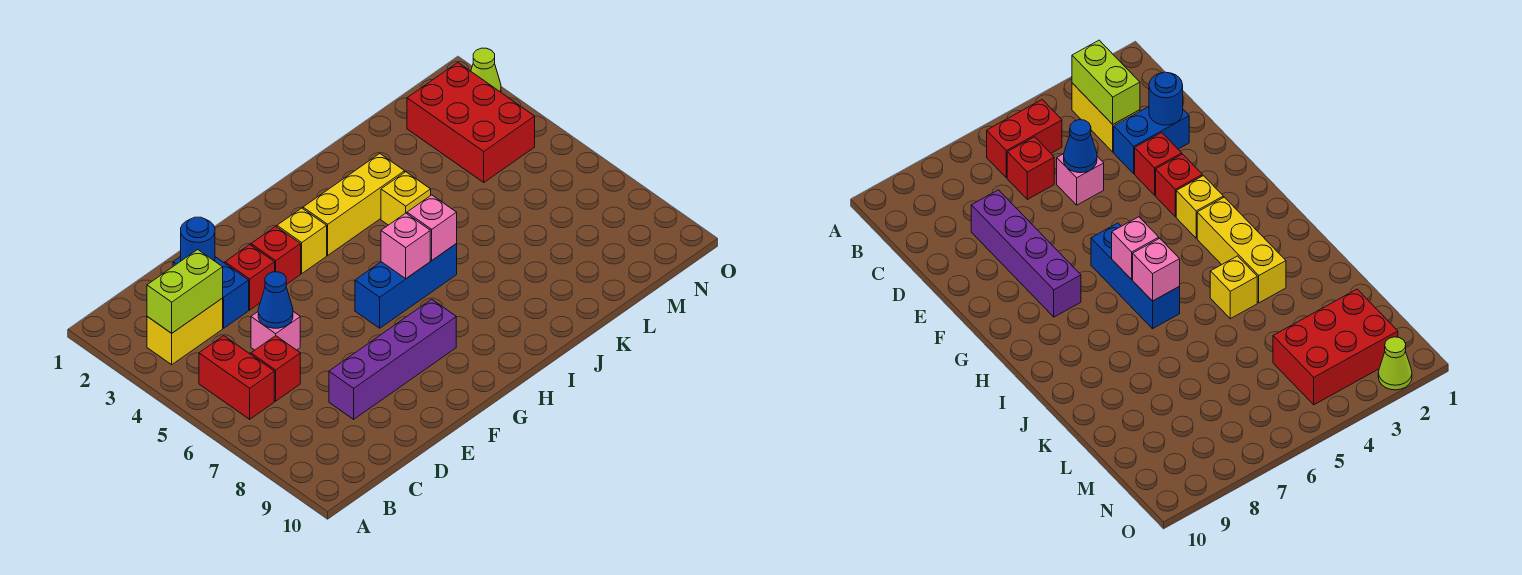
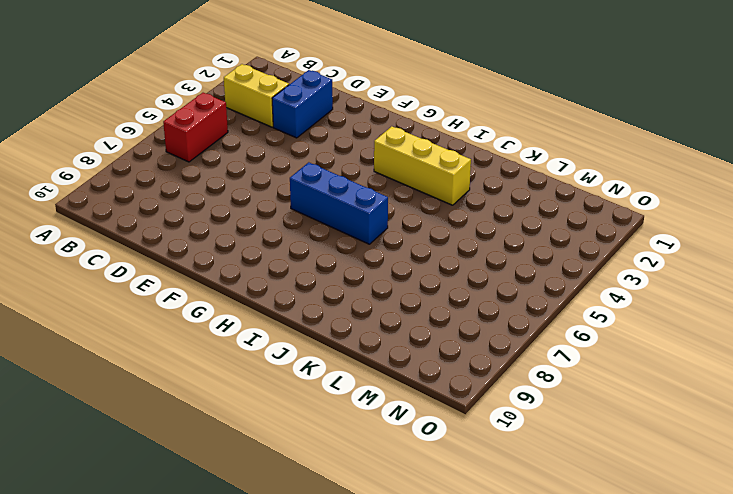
none -> red brick C6 level 1
none -> pink brick D5 level 1
none -> purple brick D8:G8 level 1

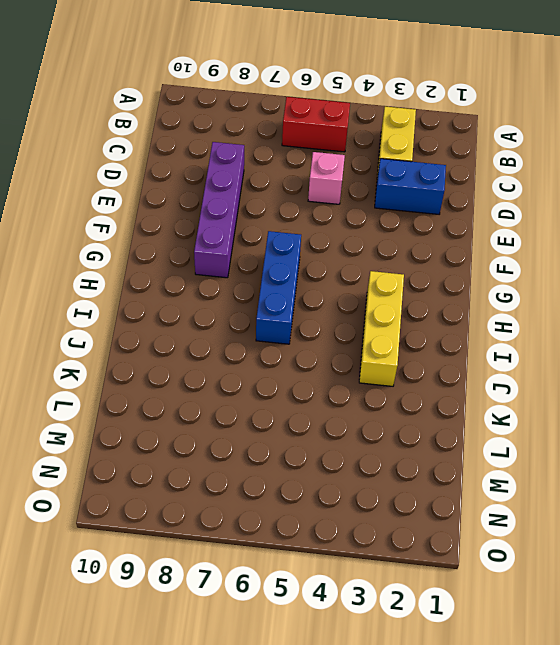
none -> red brick C6 level 1
none -> red brick E3 level 1
none -> red brick F3 level 1

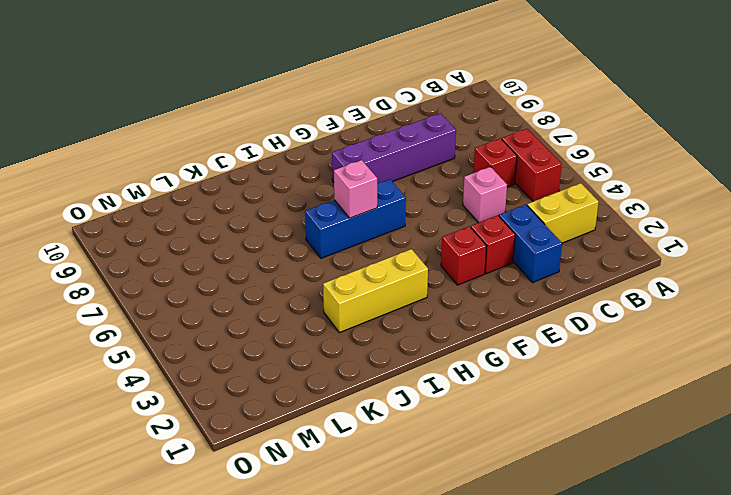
none -> yellow brick G3 level 1
none -> yellow brick J4 level 1
none -> red brick M2:N4 level 1

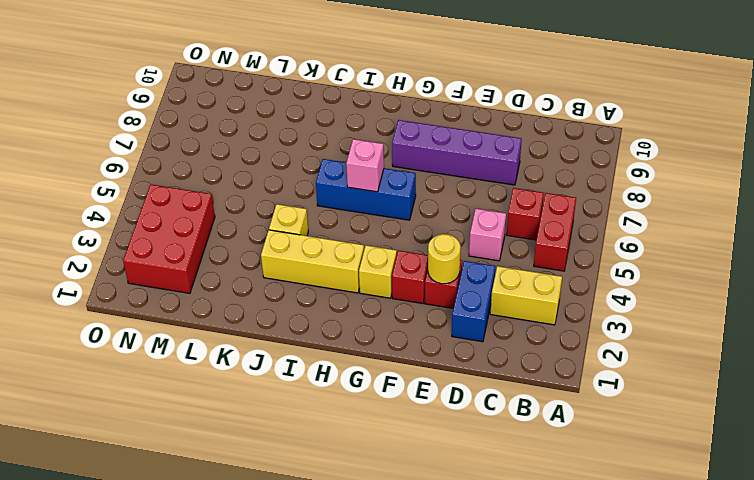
yellow round brick E3 level 2 -> none
none -> lime cone O2 level 1
none -> lime brick B3:C3 level 2
none -> blue round brick D2 level 2

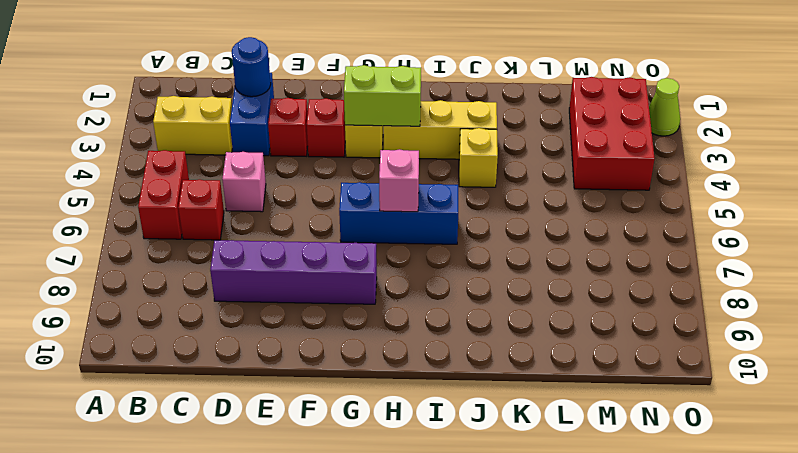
lime brick G3:H3 level 2 -> lime brick B3:C3 level 2
none -> blue cone D5 level 2
none -> pink brick I6 level 2

